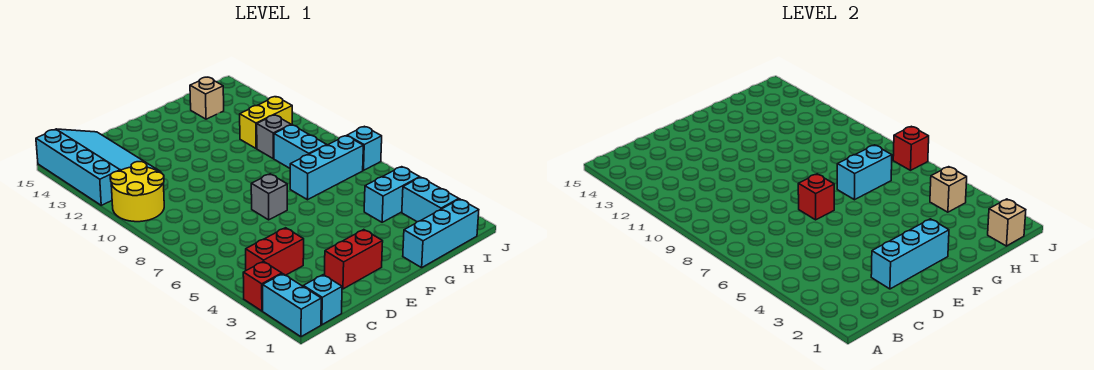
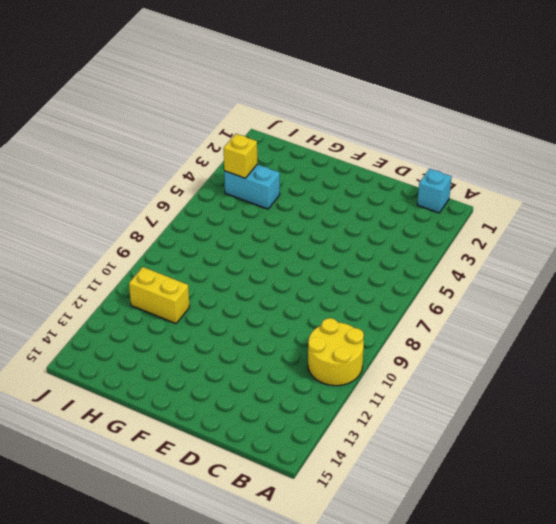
yellow brick I4 level 2 -> tan brick I4 level 2
none -> cyan brick A1:A2 level 1
none -> red brick A3 level 1
none -> cyan slope A12:C15 level 1 top A

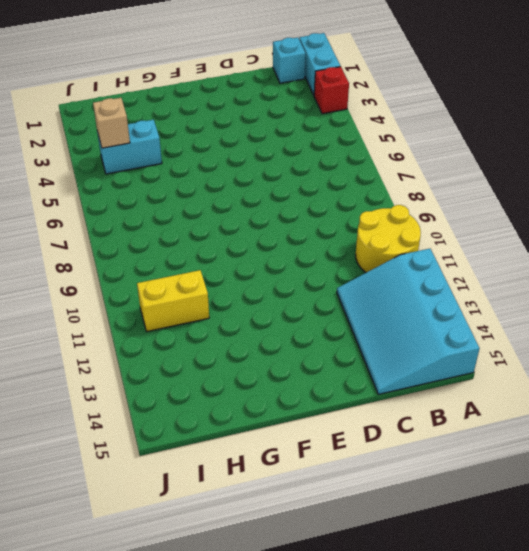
none -> red brick B4:C4 level 1
none -> red brick D2:E2 level 1
none -> grey brick E7 level 1

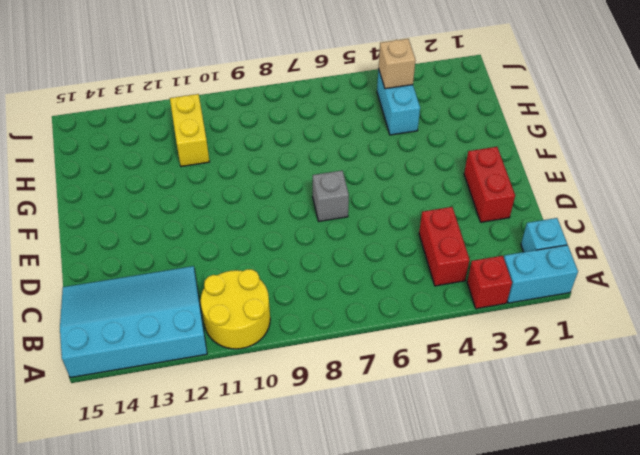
none -> cyan brick G1:I1 level 1
none -> cyan brick G7:I7 level 1
none -> cyan brick H8:H9 level 1

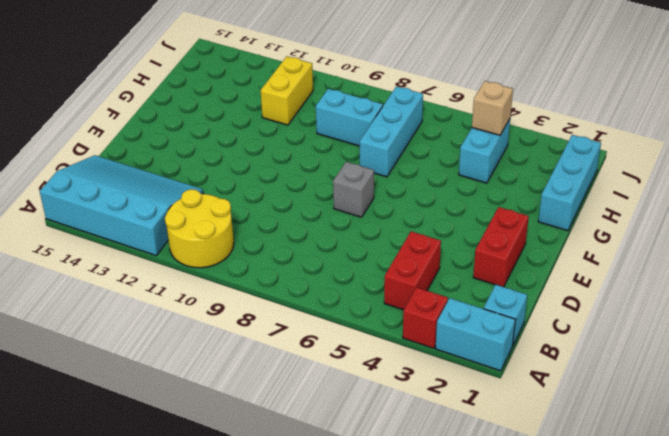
none -> grey brick H10 level 1
none -> tan brick H14 level 1
none -> cyan brick I2:I3 level 1

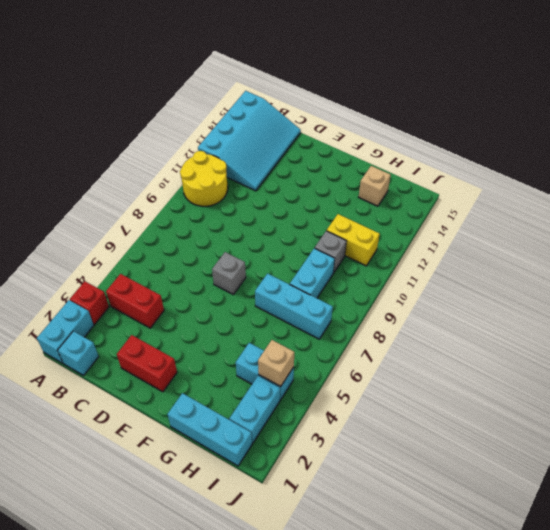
none -> cyan brick J7 level 1
none -> cyan brick D2:F2 level 2
none -> red brick E7 level 2

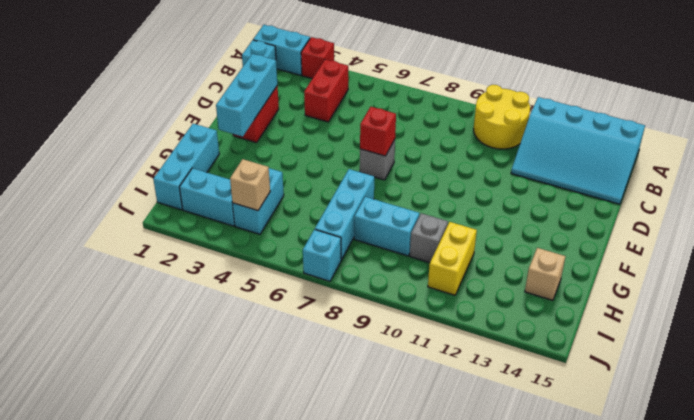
none -> cyan brick G7:H7 level 2
none -> tan brick I1 level 2
none -> red brick J7 level 2

